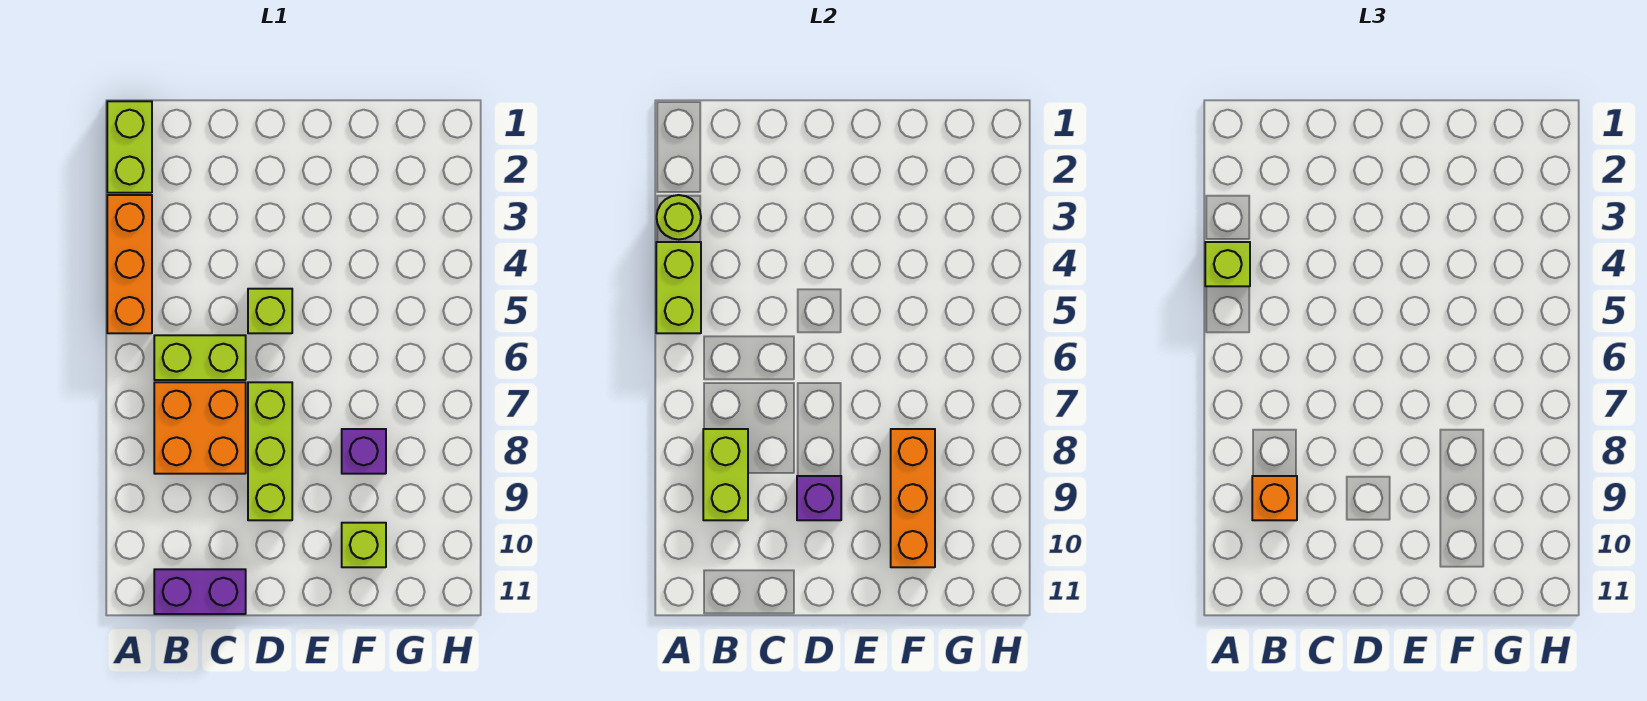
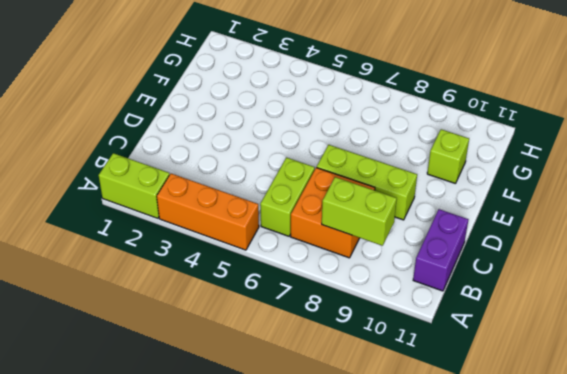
none -> lime brick D5 level 1
none -> purple brick F8 level 1
none -> lime round brick A3 level 2

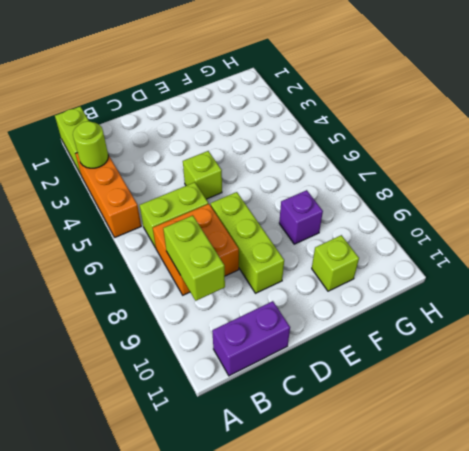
none -> lime brick A4:A5 level 2
none -> purple brick D9 level 2
none -> orange brick F8:F10 level 2

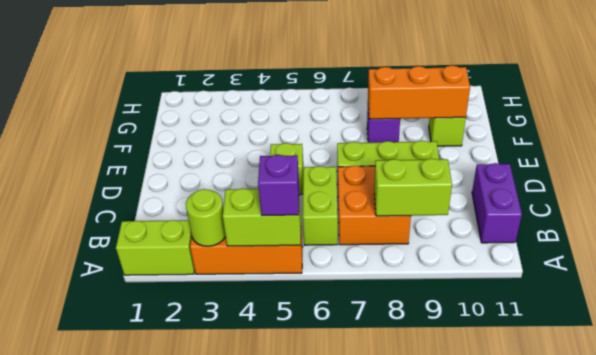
purple brick A5 level 3 -> purple brick D9 level 2
none -> lime brick A4 level 3
none -> orange brick B9 level 3

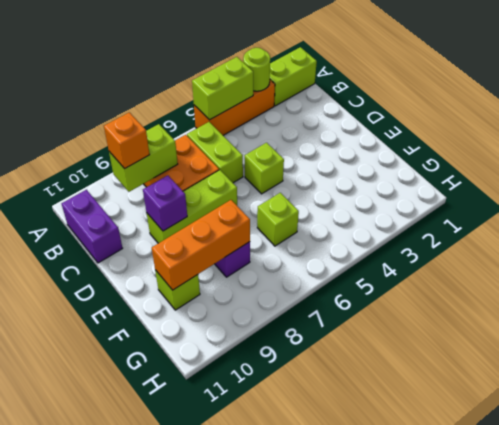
lime brick F6 level 1 -> lime brick A4 level 3

